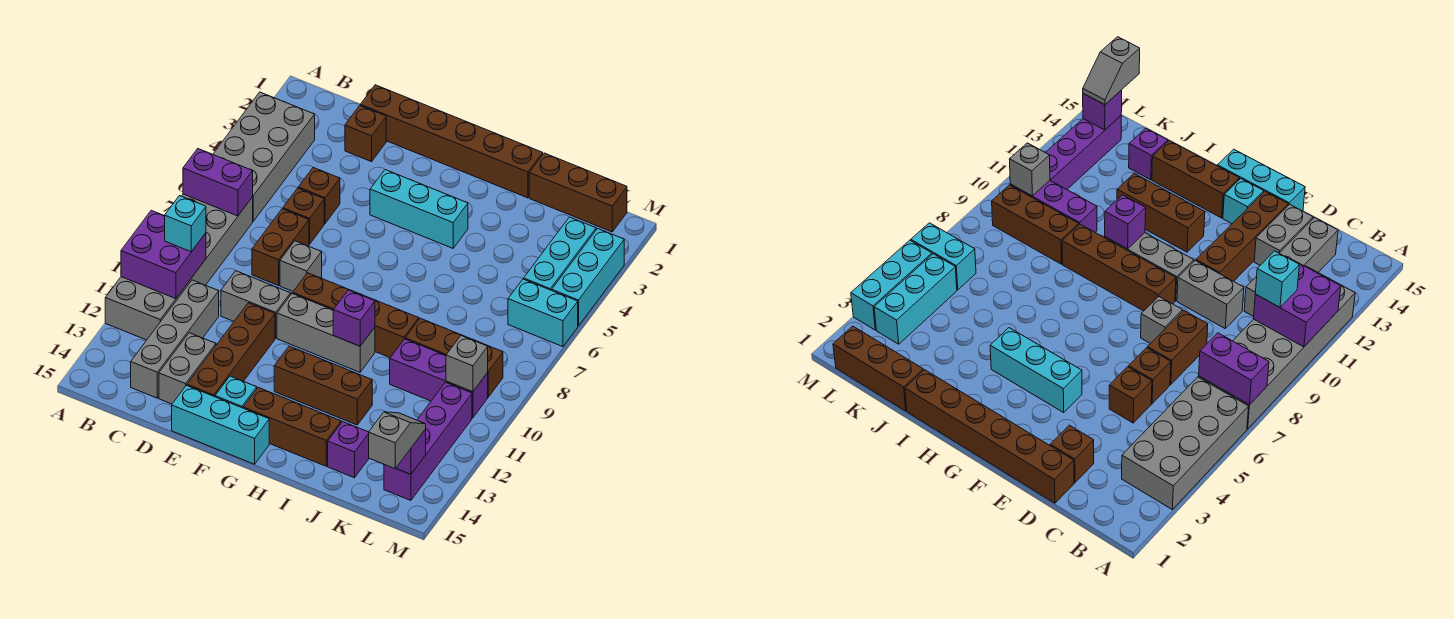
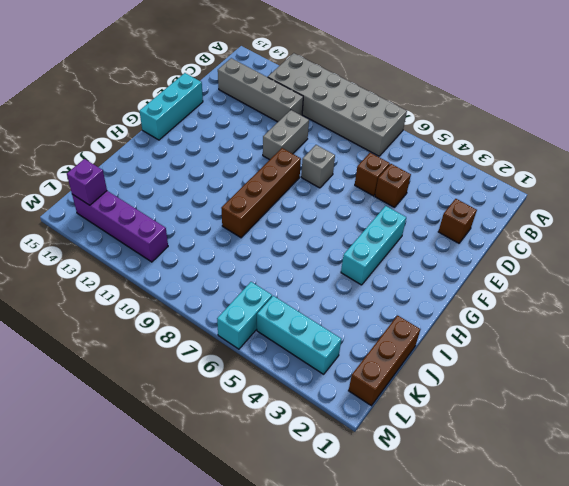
none -> grey brick A3:B6 level 1
none -> brown brick D1:I1 level 1
none -> brown brick D7:D8 level 1
none -> grey brick D13:D14 level 1

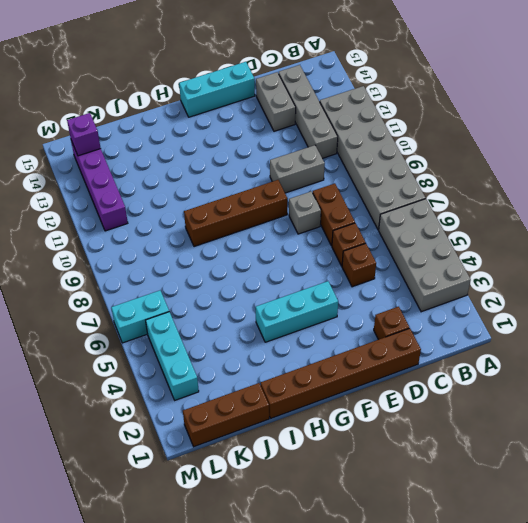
none -> brown brick E11:E14 level 1
none -> grey brick F10:H10 level 1
none -> cyan brick F14 level 1
none -> brown brick G12:I12 level 1

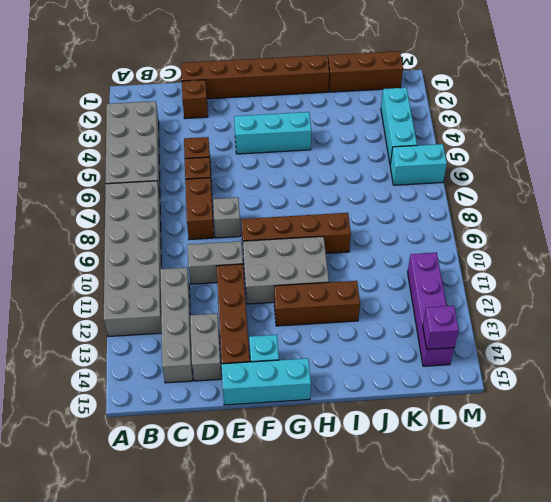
grey brick F10:H11 level 1 -> grey brick F10:H10 level 1
none -> brown brick G14:I14 level 1
none -> brown brick J9:L9 level 1
none -> purple brick J10:L10 level 1
none -> purple brick J14 level 1

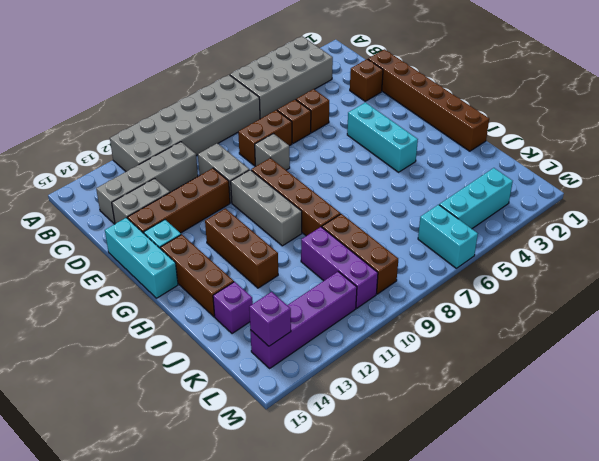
none -> brown brick J1:L1 level 1
none -> cyan brick M3:M5 level 1
none -> purple brick A7:B7 level 2
none -> purple brick A10:B11 level 2

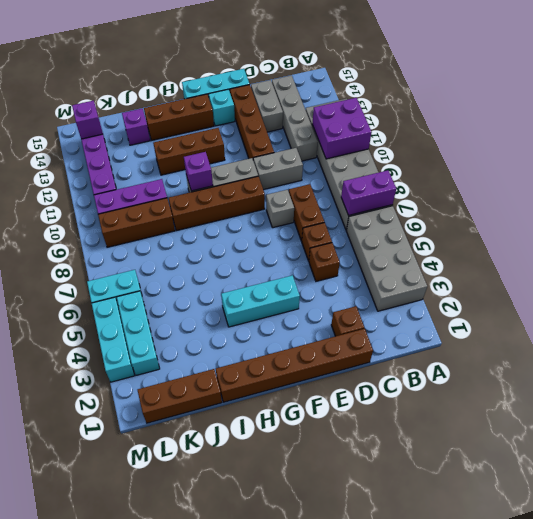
none -> grey brick L10 level 2
none -> cyan brick B10 level 3
none -> grey slope L14:L15 level 3 top 15

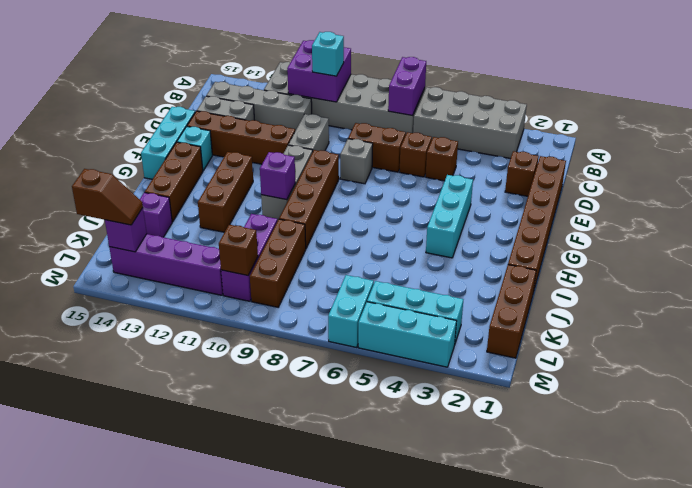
brown brick L10 level 2 -> grey brick L10 level 2
brown slope L14:L15 level 3 top 15 -> grey slope L14:L15 level 3 top 15

